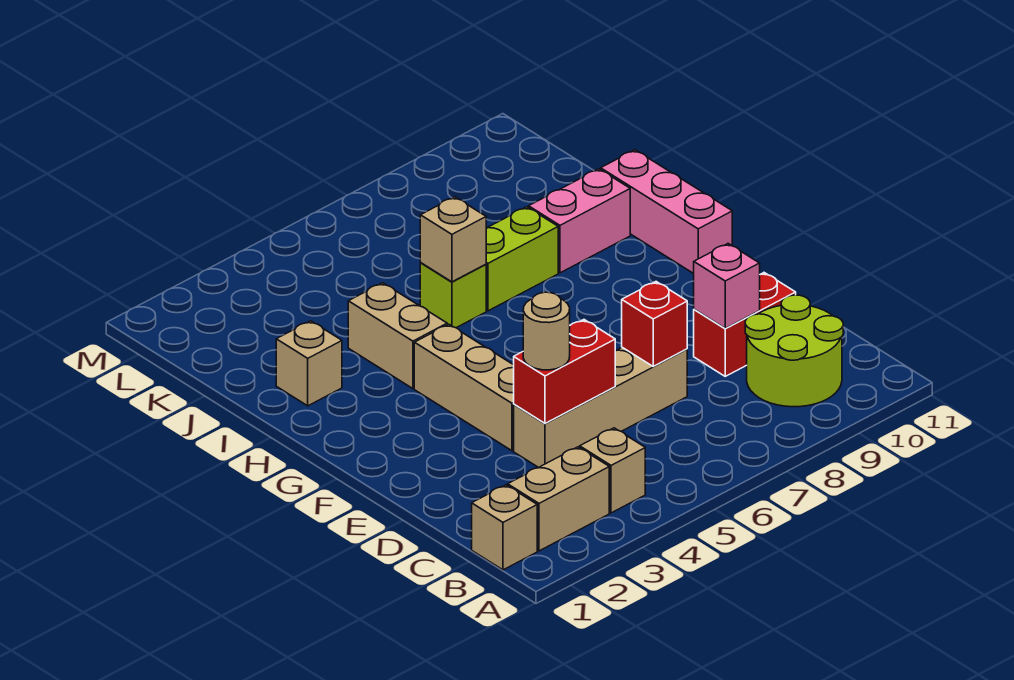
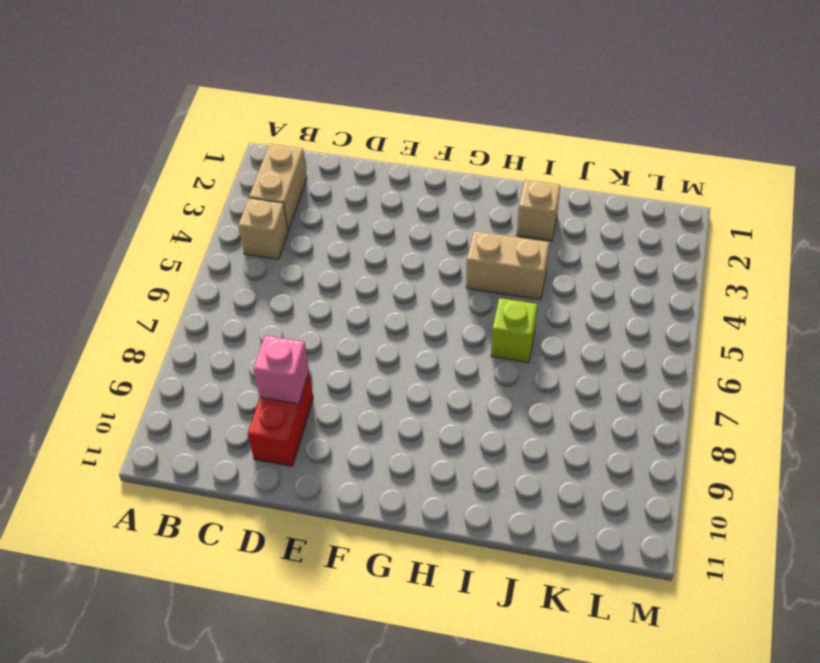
none -> tan brick B1 level 1
none -> lime round brick B9:C10 level 1
none -> tan brick D4:D7 level 1

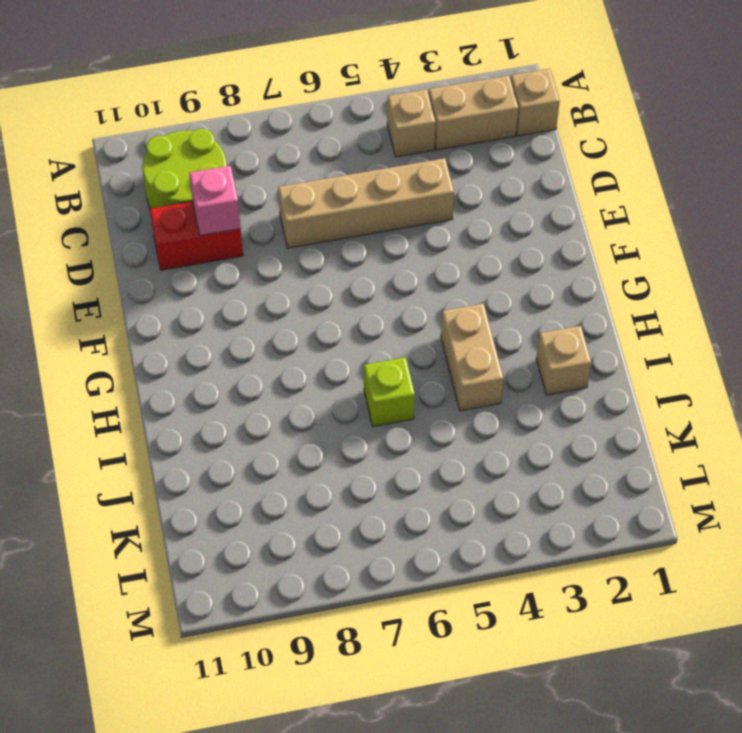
none -> tan brick E4:G4 level 1
none -> pink brick G11:I11 level 1
none -> lime brick I7:I8 level 1

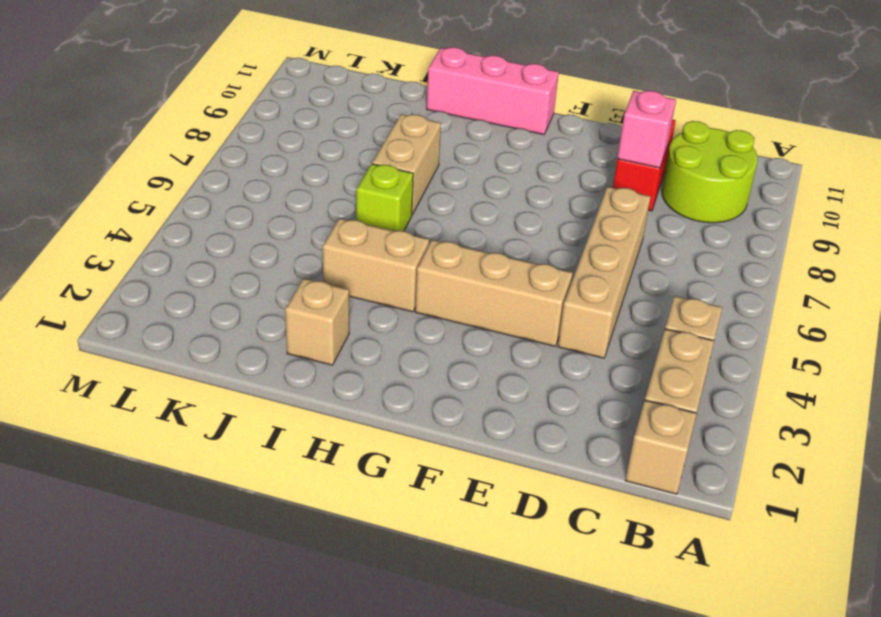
tan brick I7:I8 level 1 -> lime brick I7:I8 level 1
none -> pink brick I9:I10 level 1
none -> red brick D4:D5 level 2
none -> red brick D7 level 2

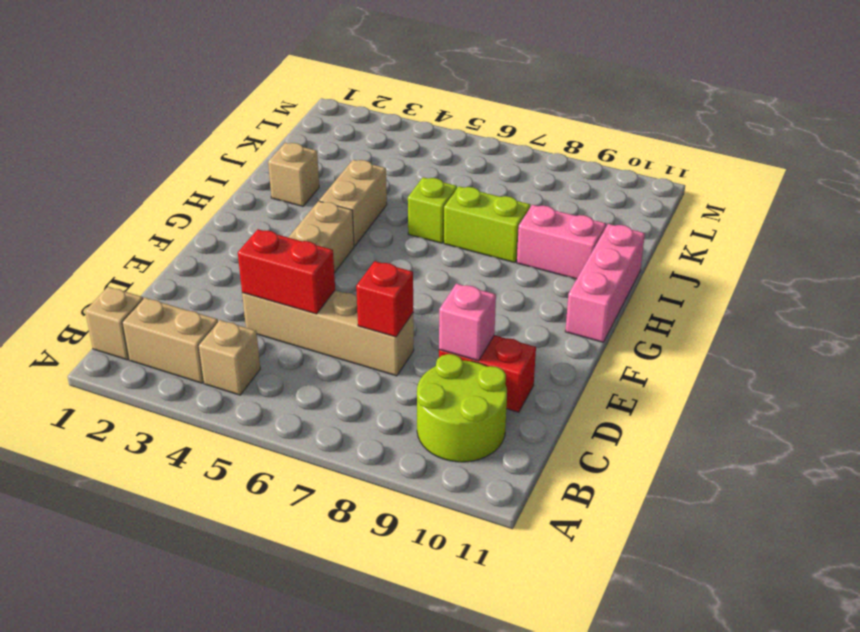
none -> tan brick I6 level 2
none -> tan round brick D4 level 3

